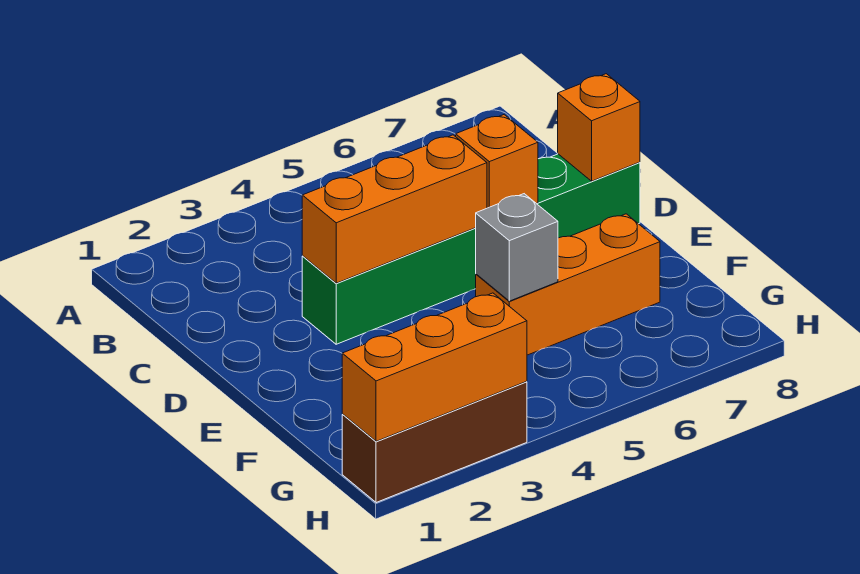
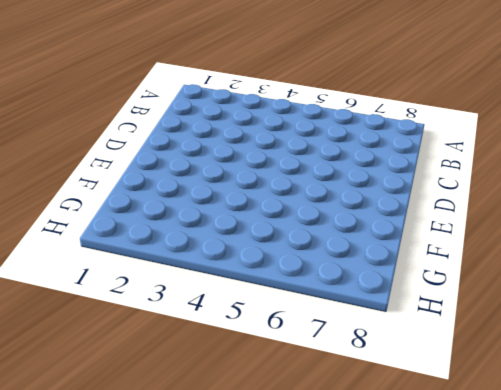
none -> green brick D3:D8 level 1
none -> orange brick F5:F7 level 1

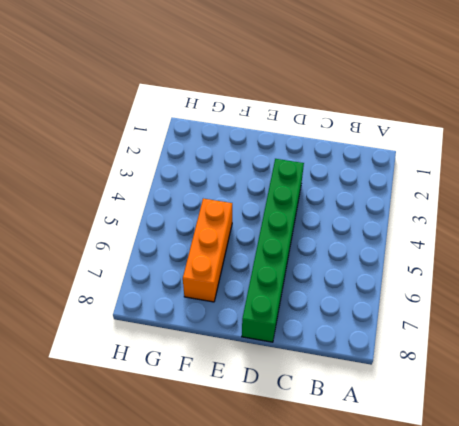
none -> brown brick H1:H3 level 1
none -> orange brick D3:D5 level 2

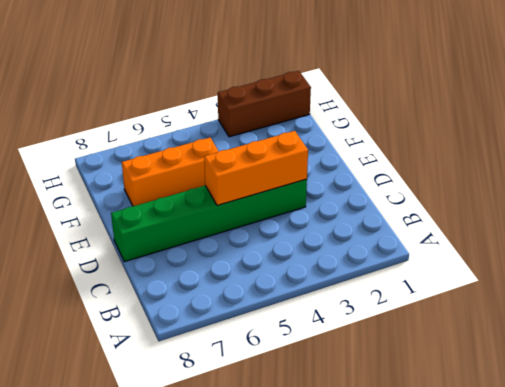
none -> orange brick D6 level 2
none -> orange brick D8 level 2

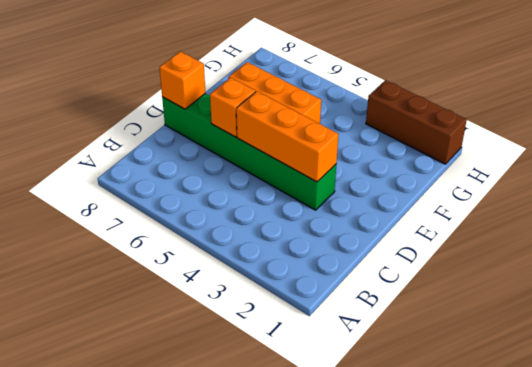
none -> grey brick F5 level 2
none -> orange brick H1:H3 level 2

